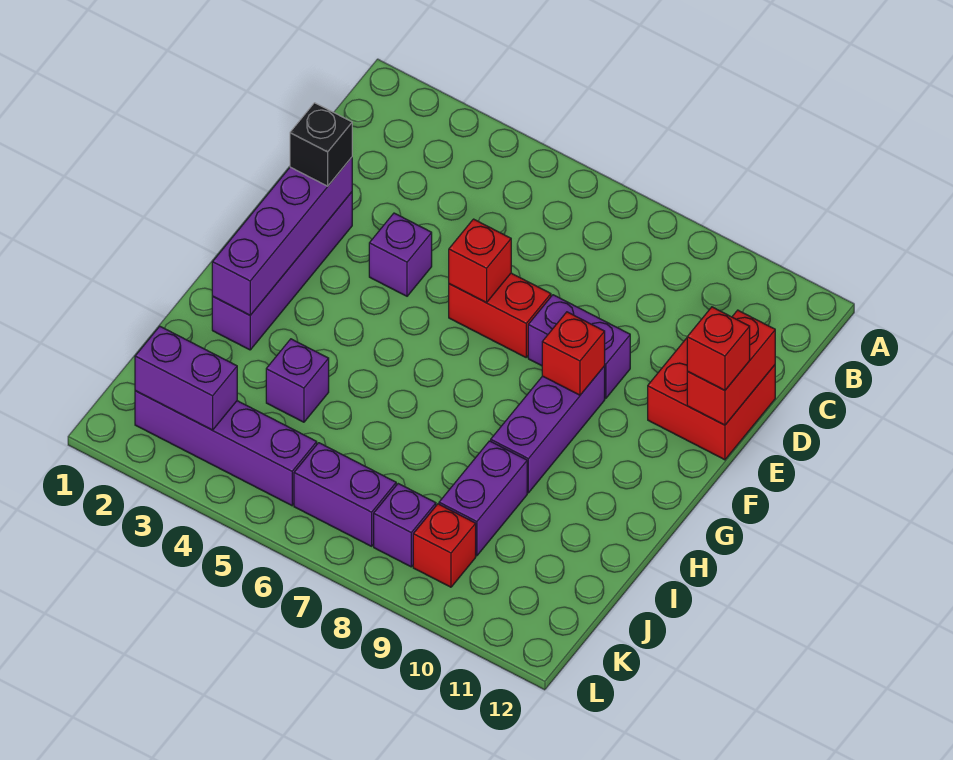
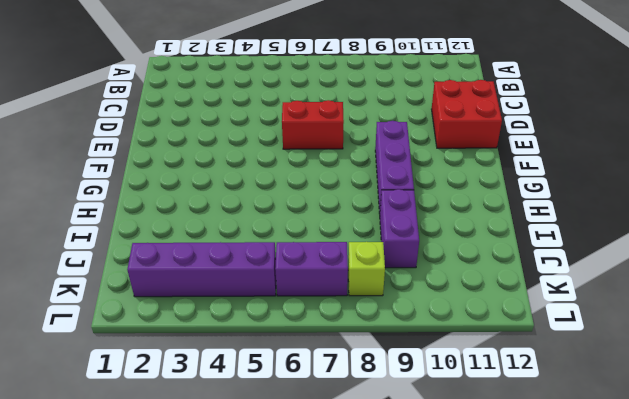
lime brick K8 level 1 -> purple brick K8 level 1
none -> purple brick E2:H2 level 1
none -> purple brick E4 level 1
none -> purple brick E8:E9 level 1

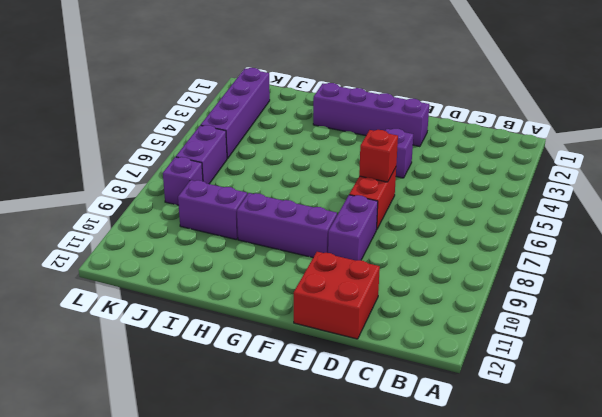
none -> purple brick I4 level 1
none -> red brick K9 level 1
none -> red brick D12:E12 level 2

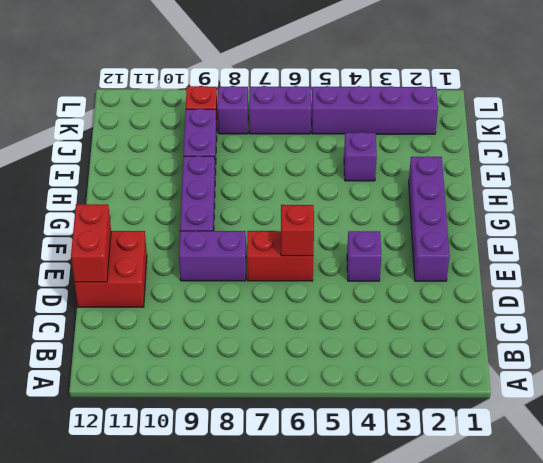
none -> purple brick E2:H2 level 2
none -> red brick F9 level 2
none -> purple brick K2:K3 level 2

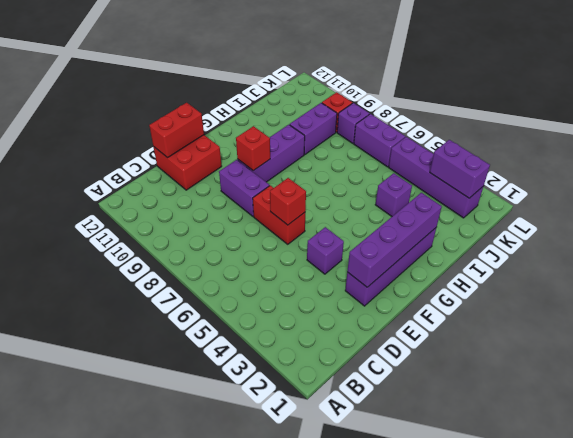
none -> black brick E2 level 3
none -> red brick E12 level 3

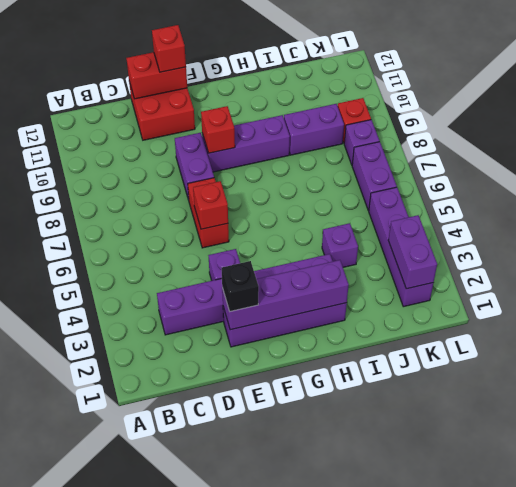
purple brick C3:H3 level 1 -> none

